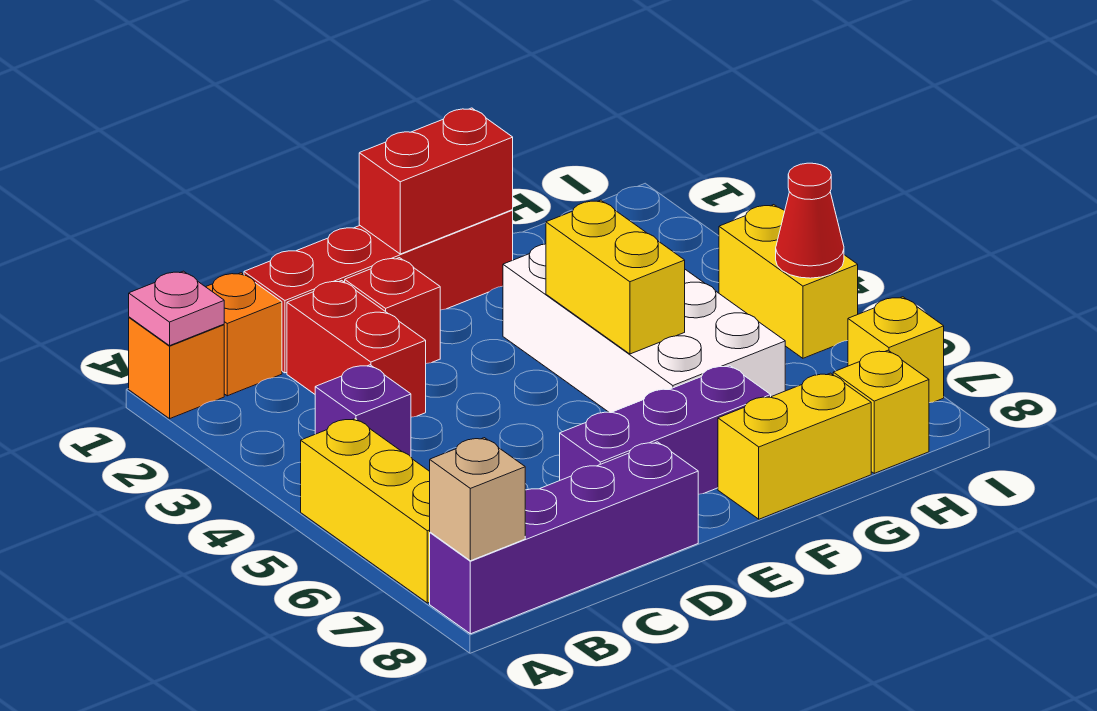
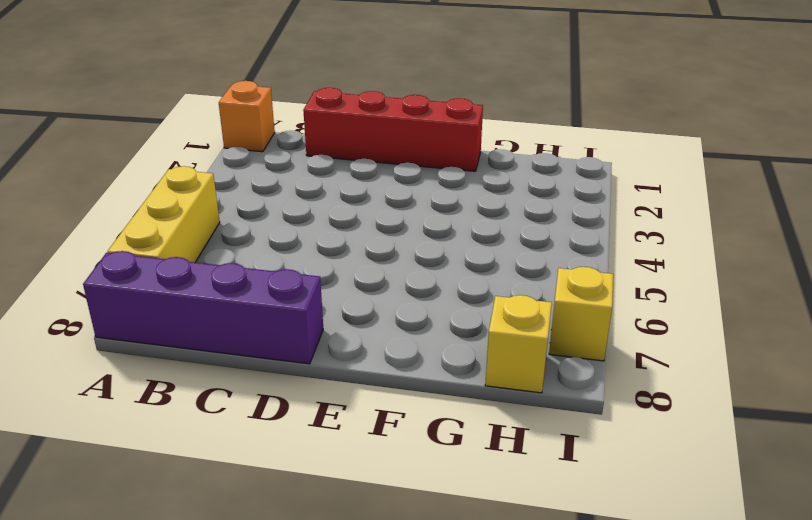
none -> orange brick B1 level 1
none -> purple brick B4 level 1
none -> red brick C2:C3 level 1

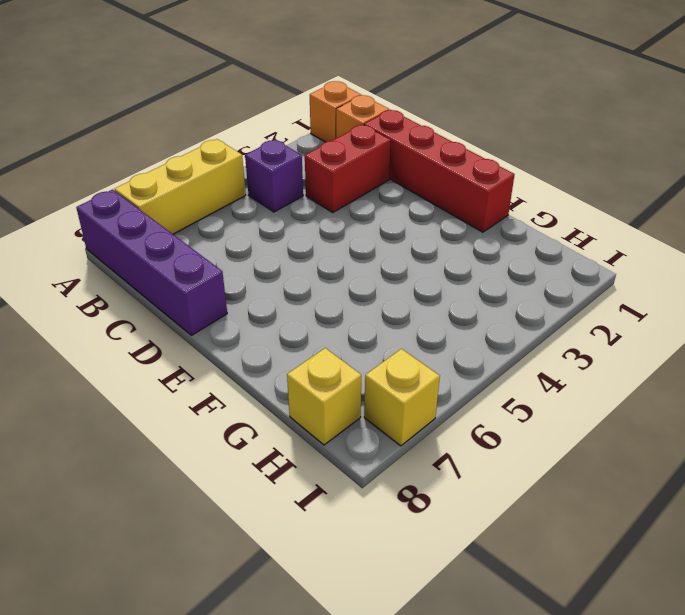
none -> red brick D2 level 1
none -> purple brick D7:F7 level 1
none -> white brick F3:G6 level 1

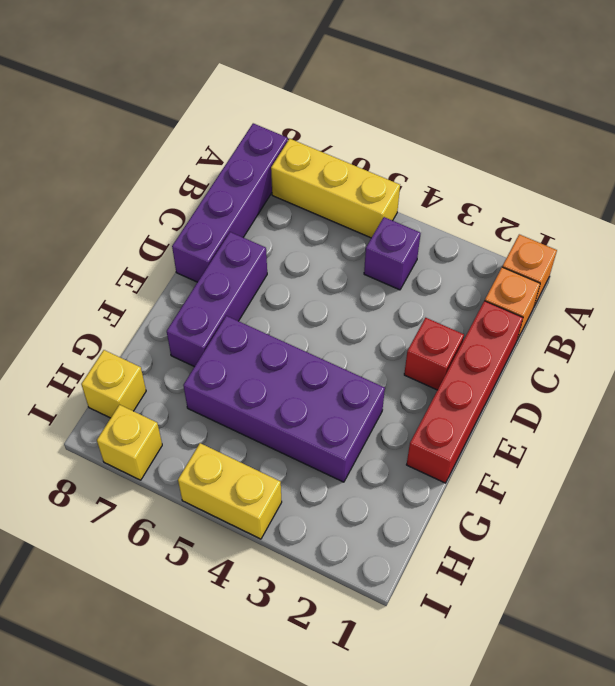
purple brick F3:G6 level 1 -> white brick F3:G6 level 1
none -> red brick C2:C3 level 1
none -> yellow brick F8:G8 level 1
none -> pink plate A1 level 2

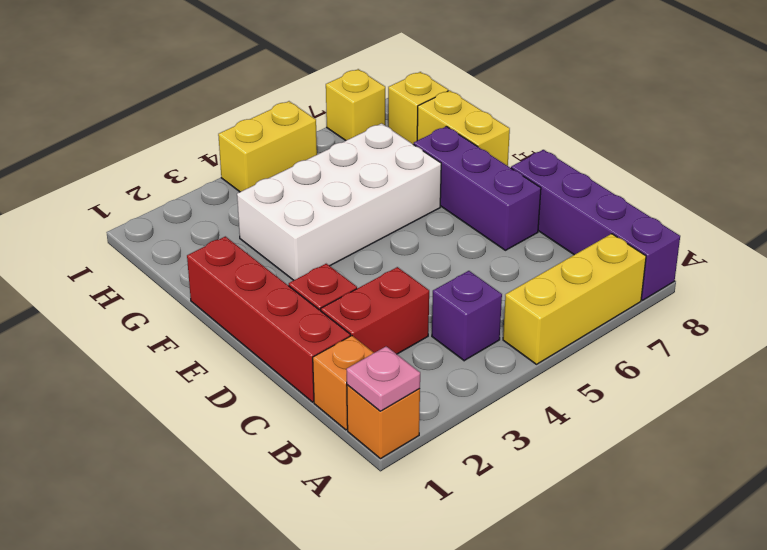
none -> tan brick A8 level 2
none -> red brick E1:F1 level 2
none -> yellow brick F4:F5 level 2

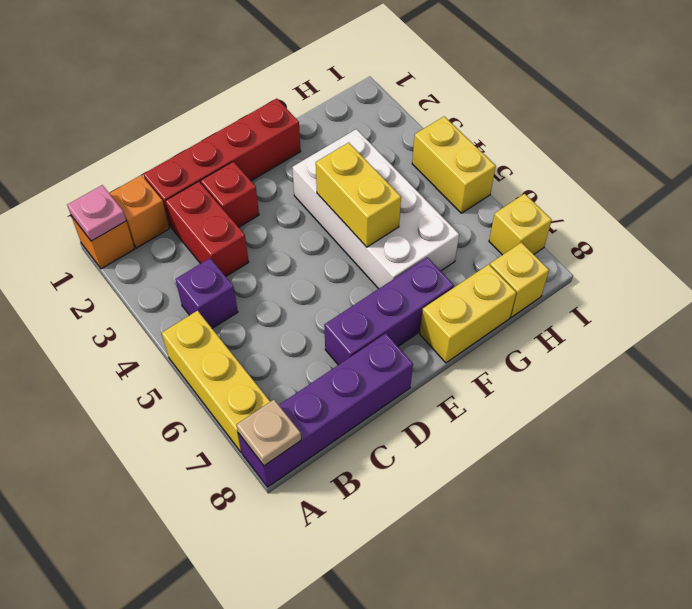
tan plate A8 level 2 -> tan brick A8 level 2
none -> red brick E1:F1 level 2
none -> red cone I5 level 2

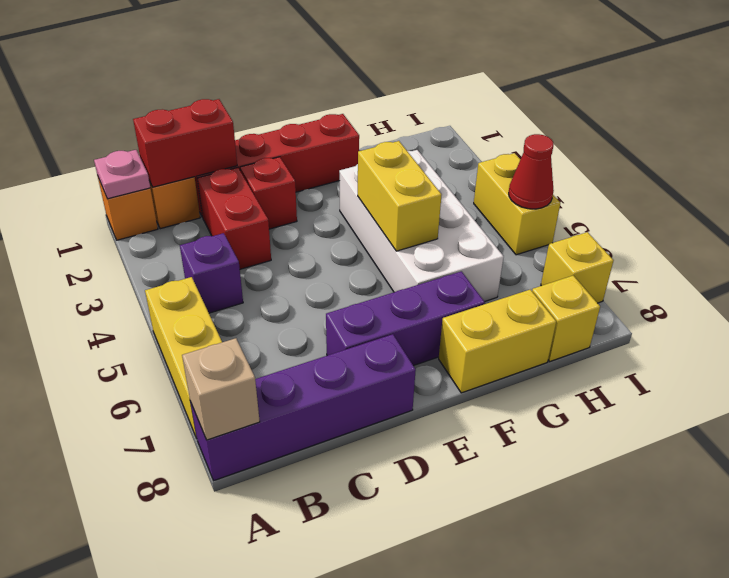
red brick B1:C1 level 2 -> red brick E1:F1 level 2

